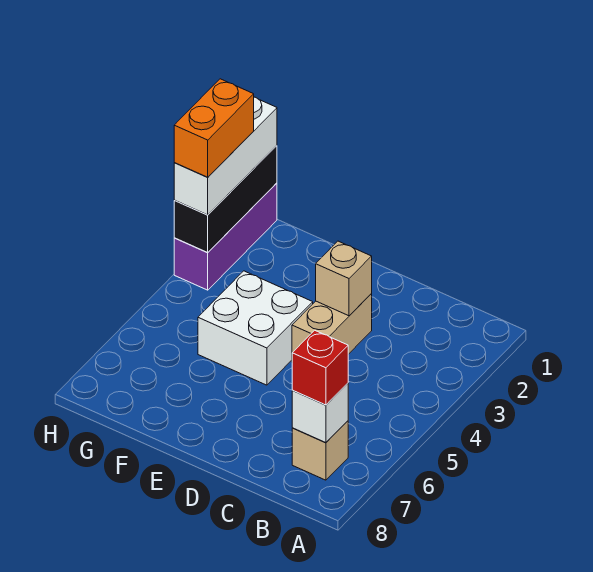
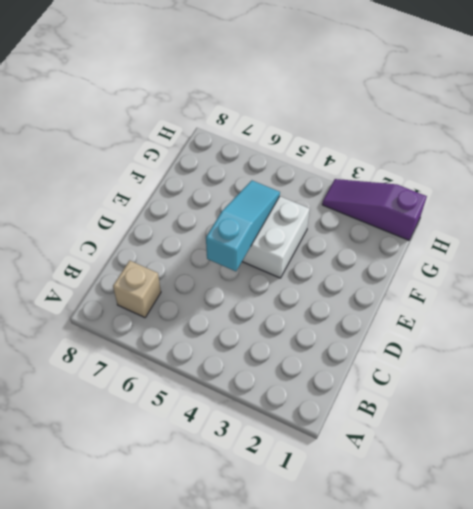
cyan slope D5:F5 level 2 top D -> none
purple slope H1:H3 level 1 top 1 -> purple brick H1:H3 level 1
none -> tan brick D3:D4 level 1
none -> white brick B7 level 2

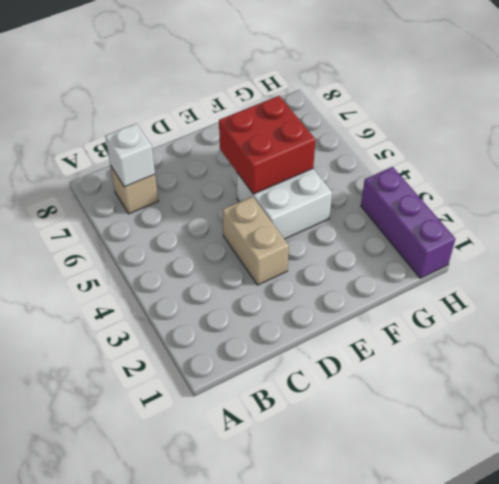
red brick E5:F6 level 2 -> none
none -> tan brick D3 level 2
none -> black brick H1:H3 level 2

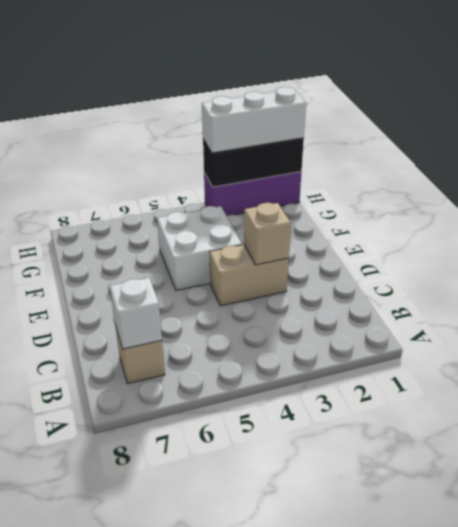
none -> red brick B7 level 3
none -> orange brick H2:H3 level 4

